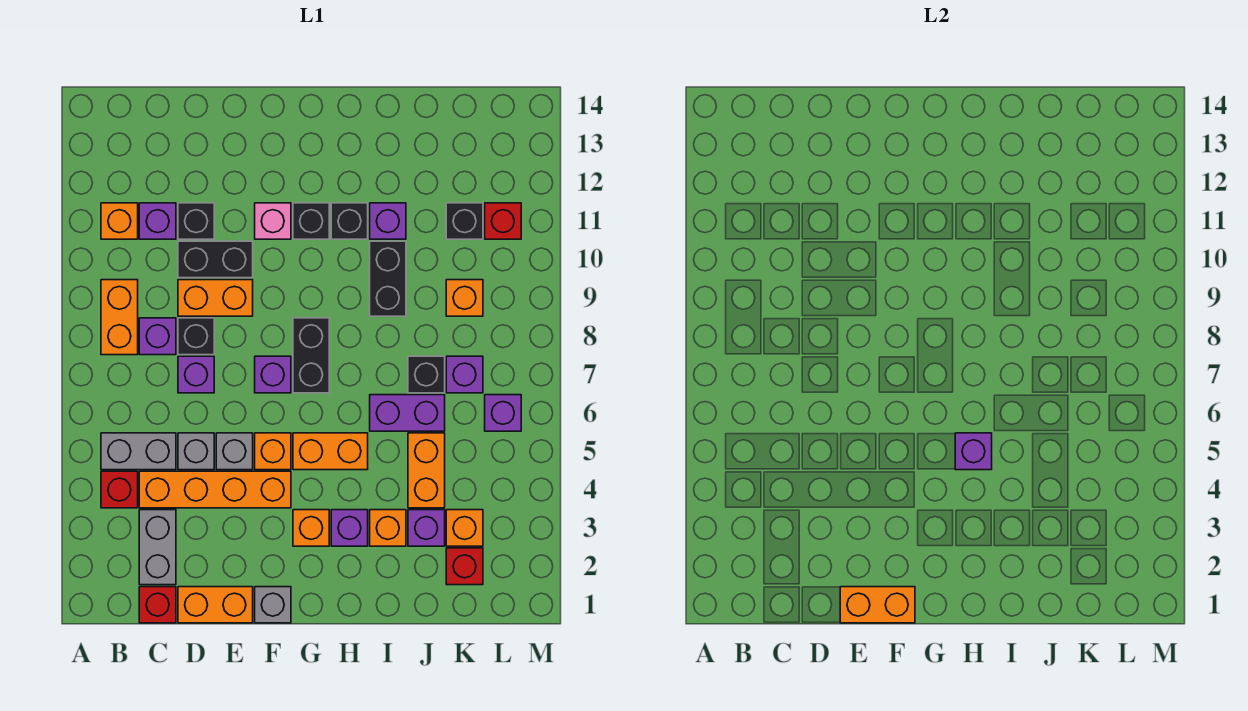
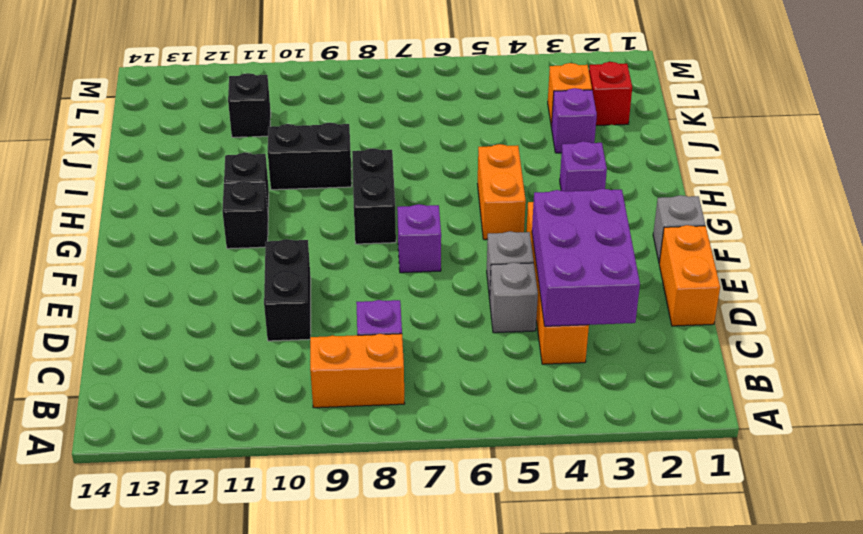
purple brick C3:E4 level 2 -> none
black brick G8:H8 level 1 -> black brick G7:G8 level 1
none -> red brick B4 level 1
none -> grey brick B5:C5 level 1
none -> orange brick B11 level 1
none -> red brick C1 level 1

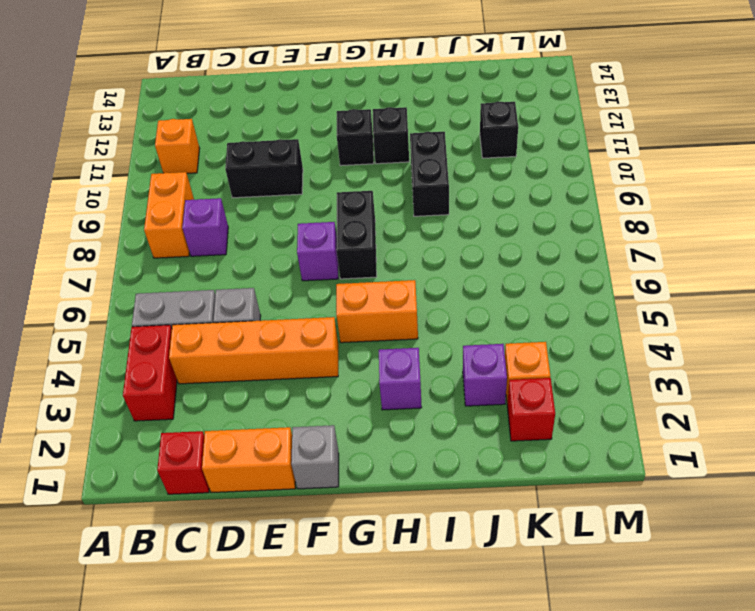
red brick B3:B4 level 1 -> red brick B4 level 1
none -> grey brick C2:C3 level 1
none -> purple brick C11 level 1
none -> purple brick D7 level 1
none -> black brick D8 level 1

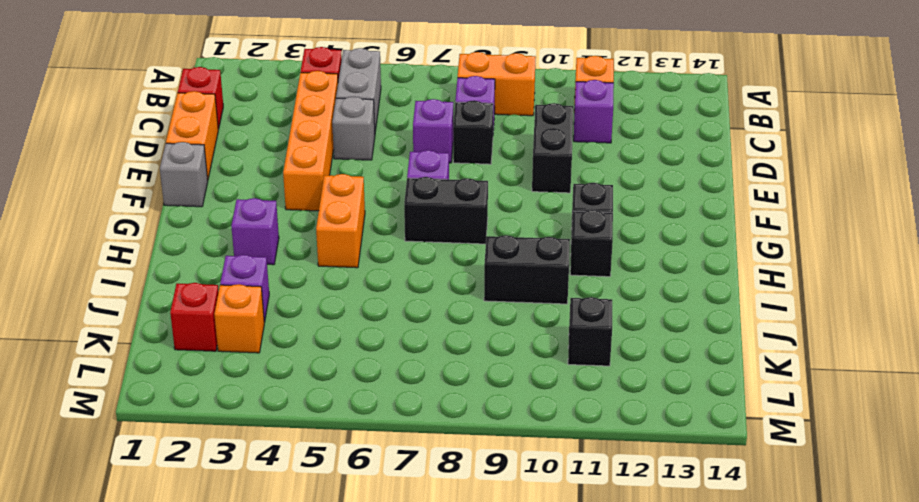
none -> grey brick C2:C3 level 1
none -> orange brick D9:E9 level 1
none -> black brick D11 level 1
none -> grey brick E5 level 1

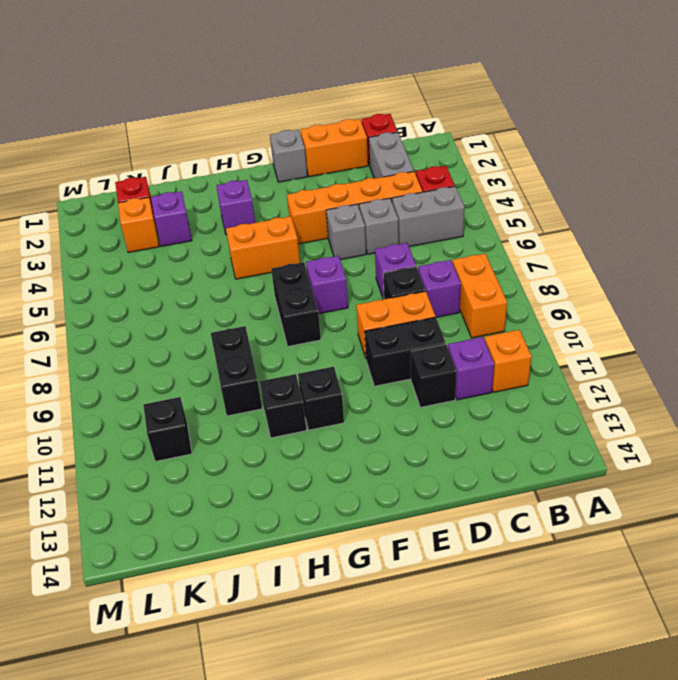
none -> orange brick F5 level 1
none -> pink brick F11 level 1
none -> orange brick G3 level 1
none -> orange brick I3 level 1

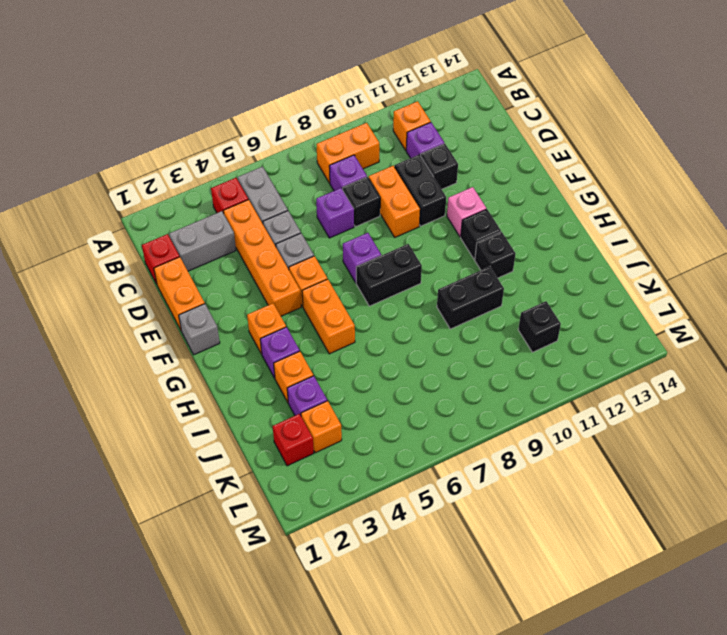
none -> purple brick I6:J6 level 1
none -> purple brick I11 level 1
none -> orange brick J4:J5 level 1
none -> black brick J7 level 1

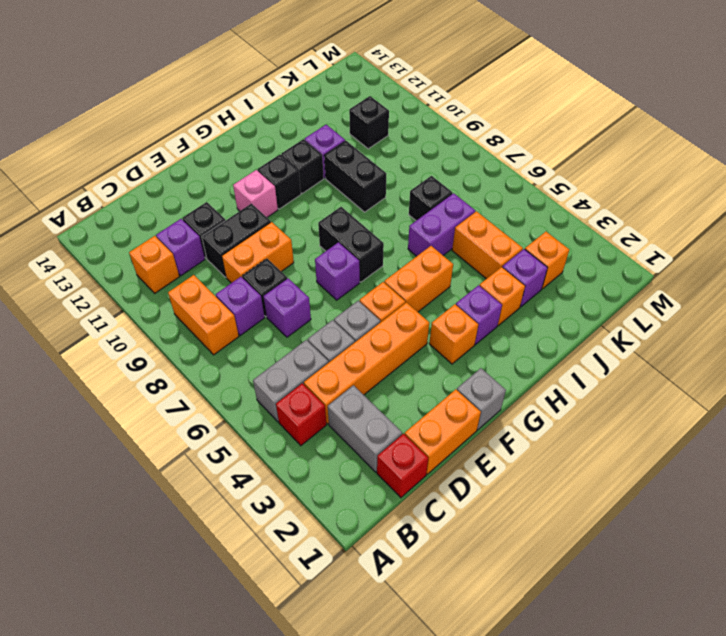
none -> red brick K2 level 1
none -> purple brick K7 level 1
none -> orange brick K9 level 1
none -> purple brick L6 level 1

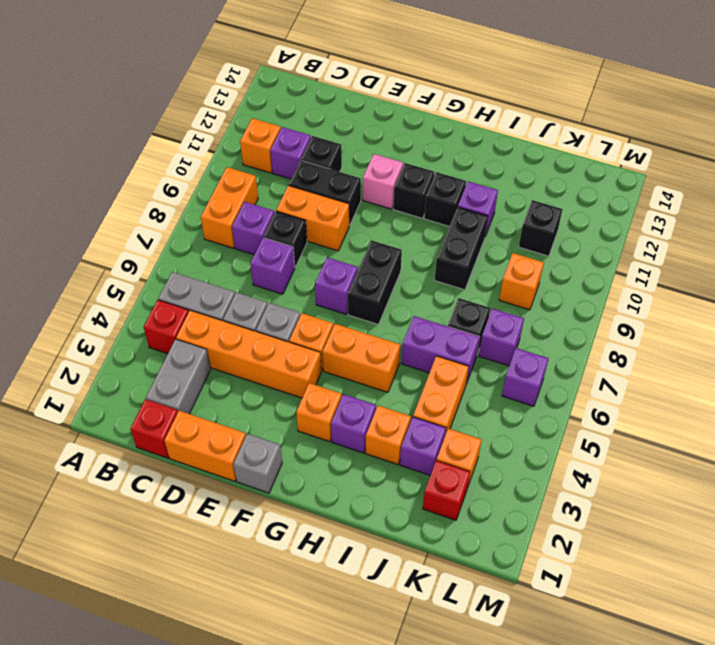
none -> red brick L11 level 1
none -> orange brick E1:F1 level 2
none -> purple brick H5 level 2

